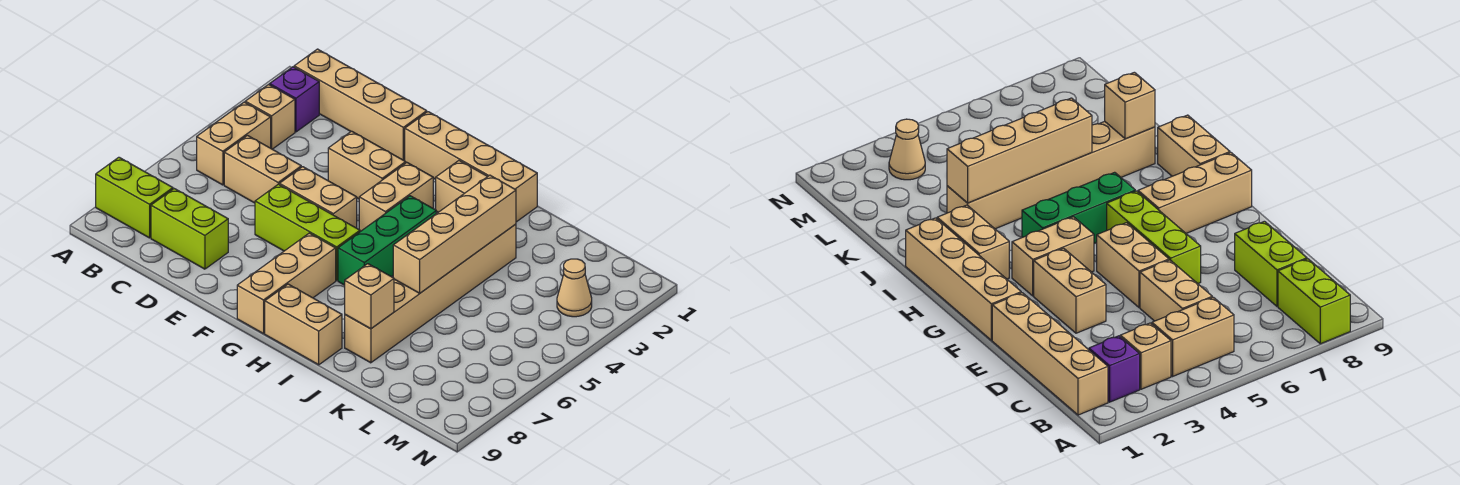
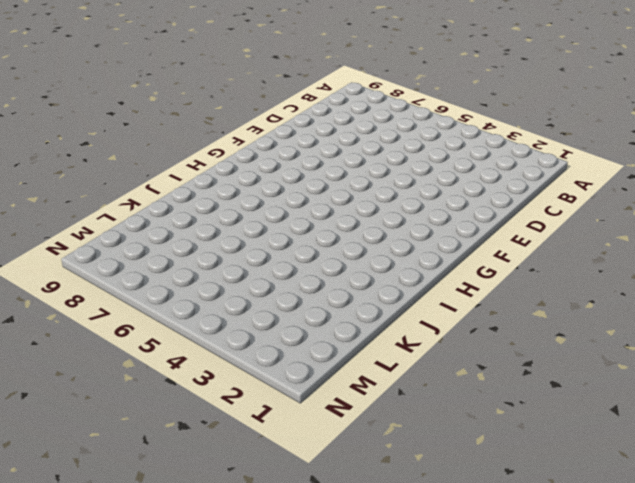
none -> lime brick A8:B8 level 1
none -> tan brick B1:E1 level 1
none -> purple brick B2 level 1

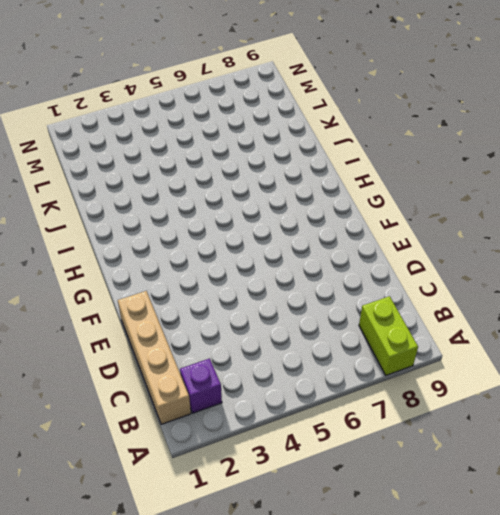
none -> tan brick B3 level 1
none -> tan brick B4:B5 level 1
none -> tan brick C5:D5 level 1

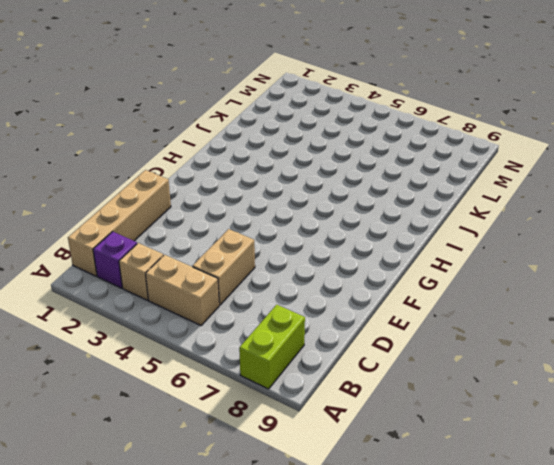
none -> lime brick C8:D8 level 1
none -> tan brick E3:F3 level 1
none -> tan brick E5:F5 level 1

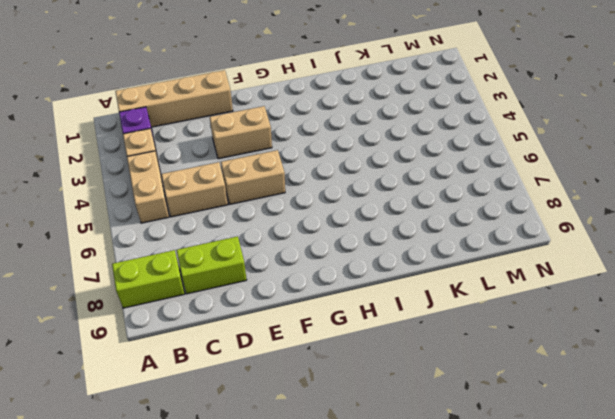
none -> lime brick E6:G6 level 1
none -> tan brick F1:I1 level 1
none -> tan brick G3:G4 level 1

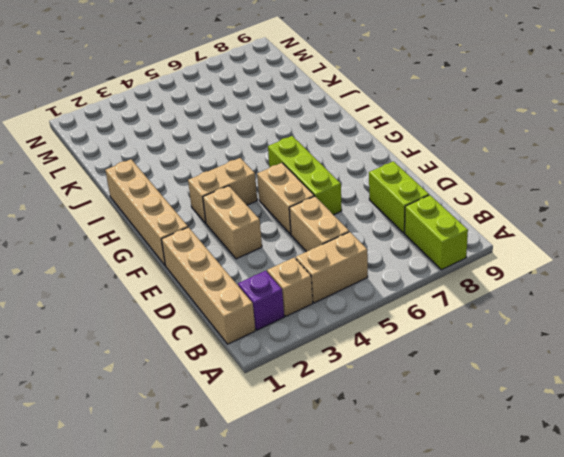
none -> tan brick G7:G9 level 1
none -> tan brick H2:I2 level 1
none -> green brick H4:H6 level 1

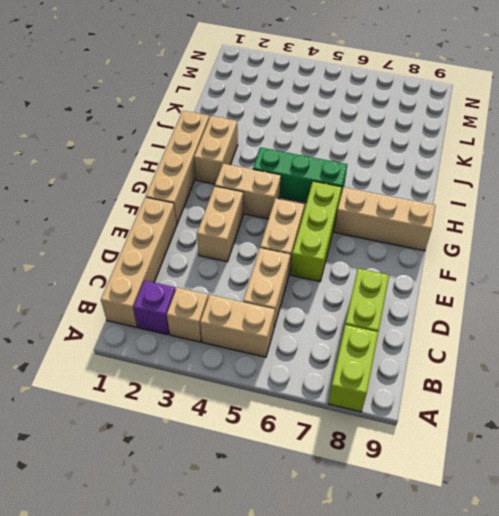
none -> tan brick H9:I9 level 1
none -> tan brick J3:J8 level 1
none -> tan cone M3 level 1

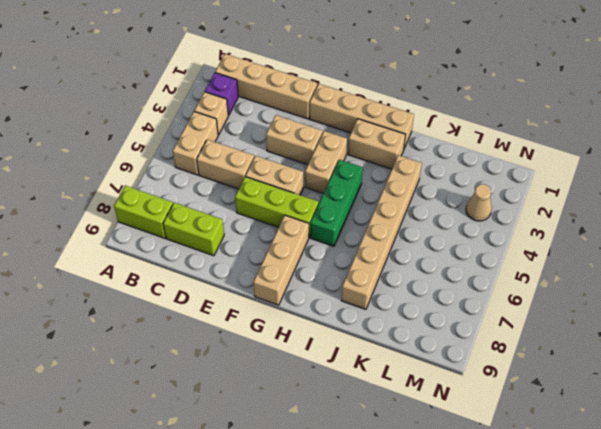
none -> tan brick H9:I9 level 1
none -> tan brick J3:J6 level 2
none -> tan brick J8 level 2

